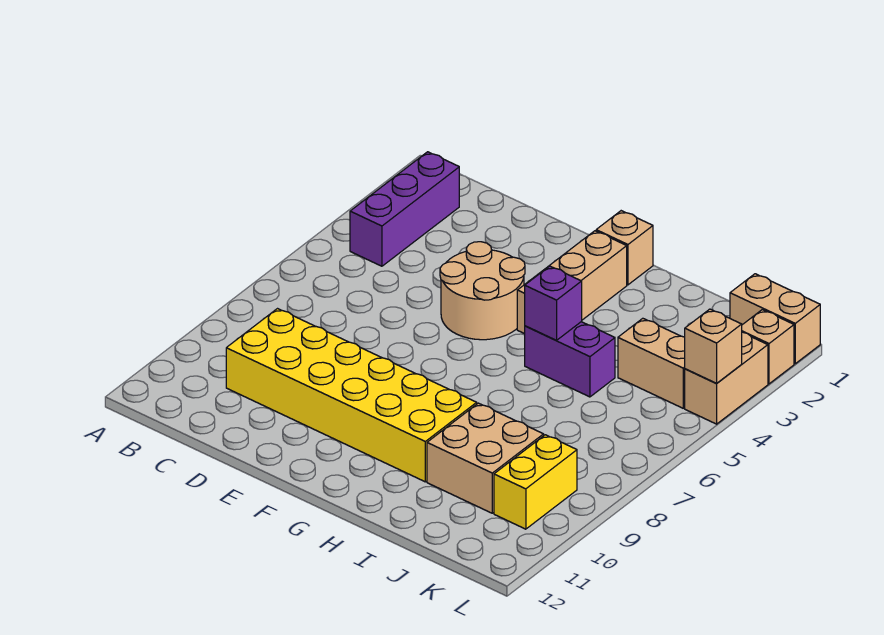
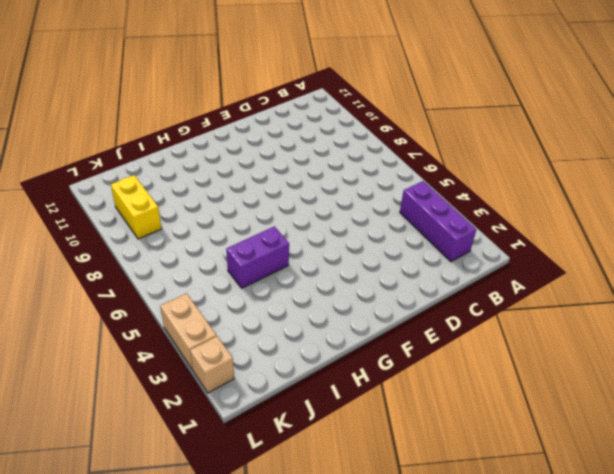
none -> yellow brick C9:H10 level 1
none -> tan round brick E4:F5 level 1
none -> tan brick G1 level 1

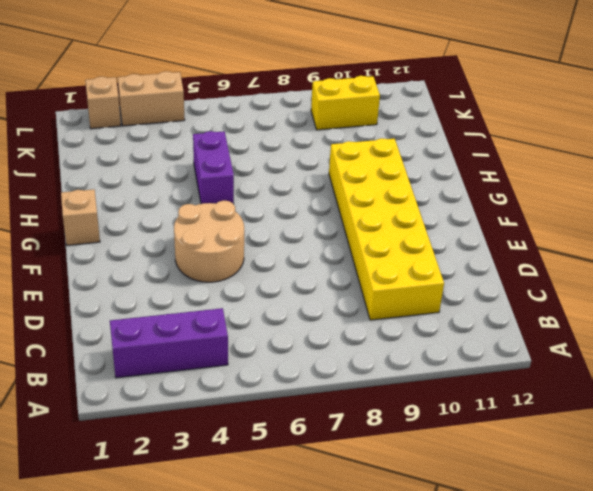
none -> tan brick G2:G4 level 1
none -> tan brick I9:J10 level 1
none -> tan brick J4:K4 level 1

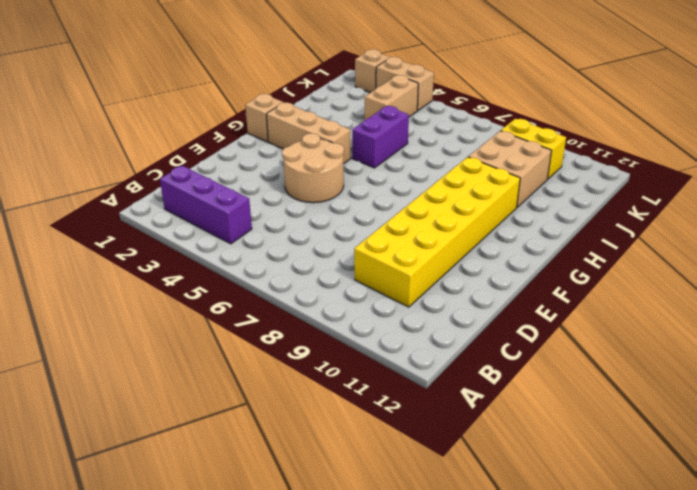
none -> tan brick K1:L1 level 1
none -> purple brick H5 level 2
none -> tan brick L4 level 2

